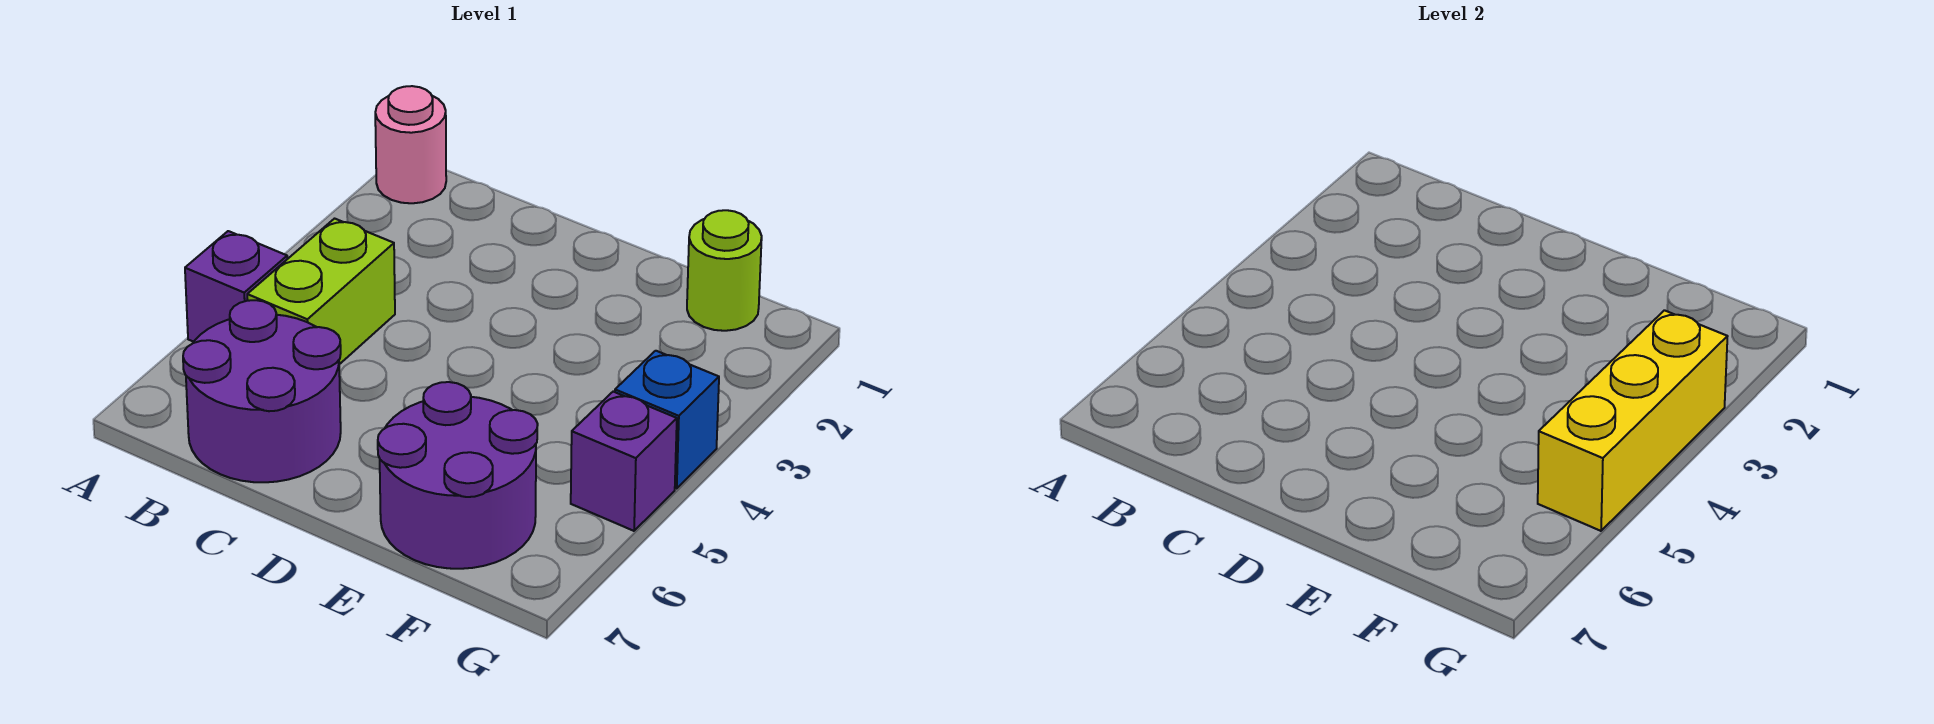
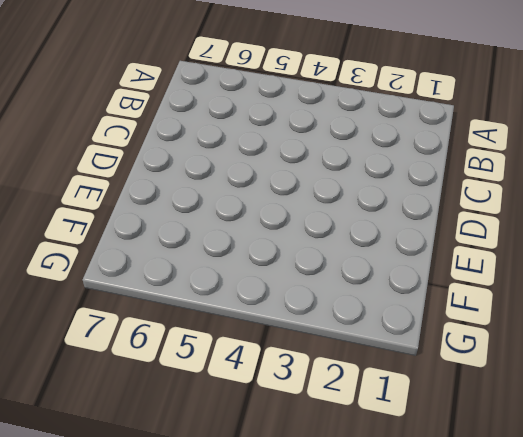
none -> pink round brick A1 level 1
none -> purple brick A5 level 1

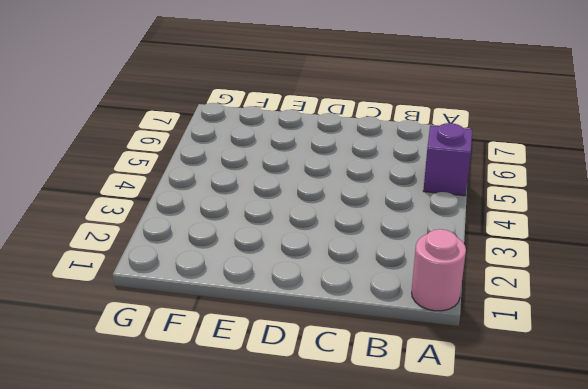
none -> lime brick B4:B5 level 1
none -> purple round brick B6:C7 level 1

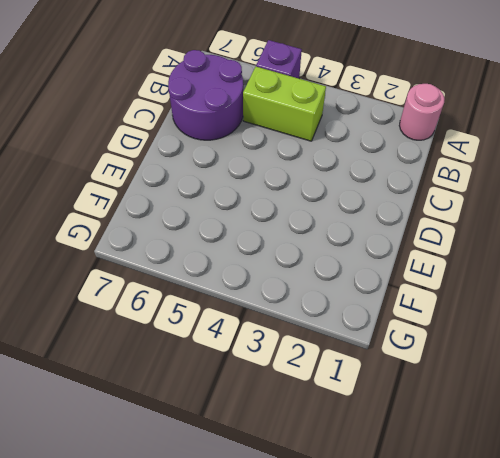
none -> purple round brick E6:F7 level 1
none -> lime round brick F1 level 1

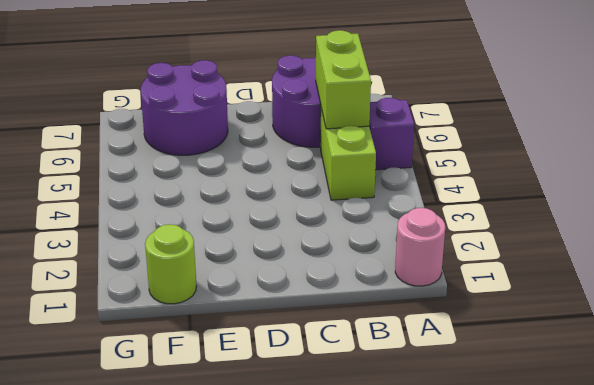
lime brick B5:B6 level 2 -> none
none -> blue brick G4 level 1
none -> purple brick G5 level 1

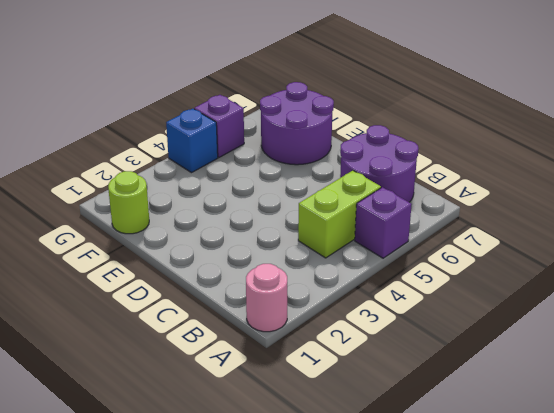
none -> yellow brick G3:G5 level 2

